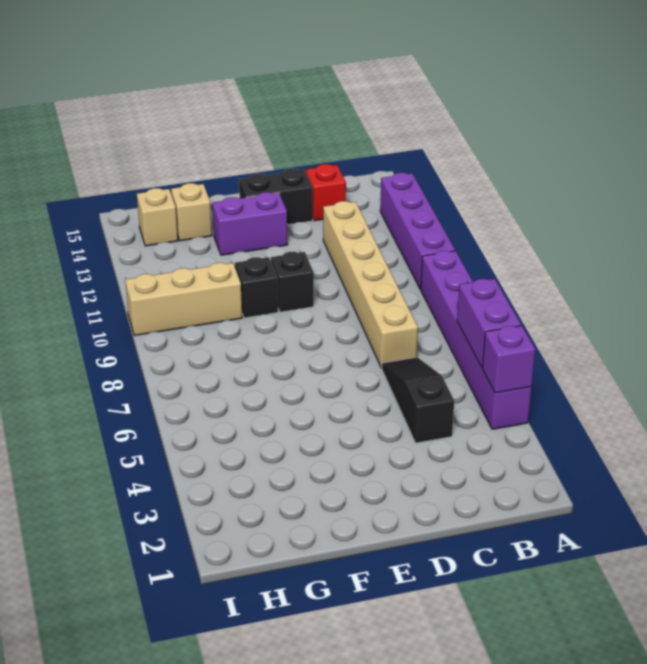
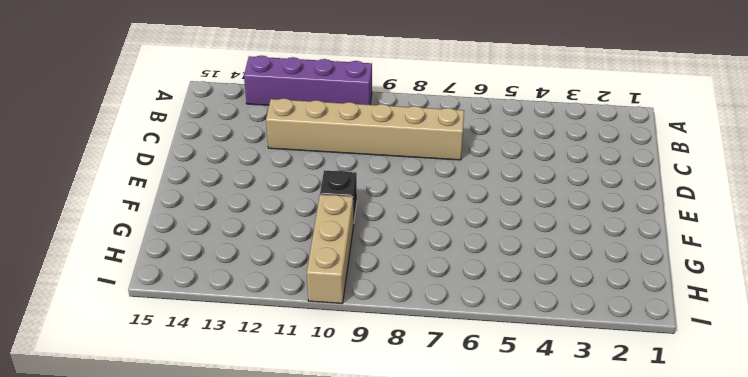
none -> purple brick A4:A9 level 1
none -> black slope C4:C6 level 1 top 4
none -> red brick C14 level 1

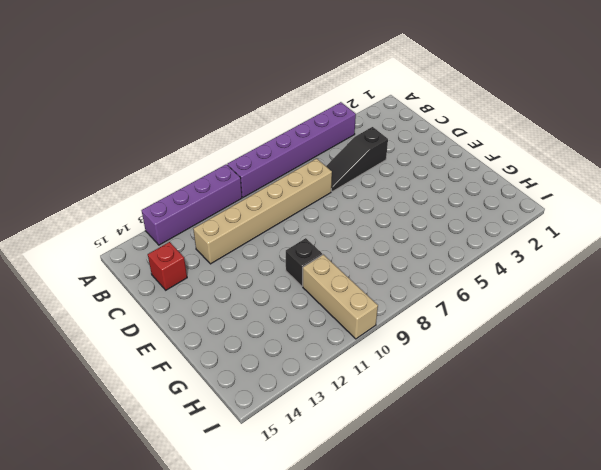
none -> black brick D14:E14 level 1
none -> black brick E10 level 1
none -> purple brick E13:F13 level 1

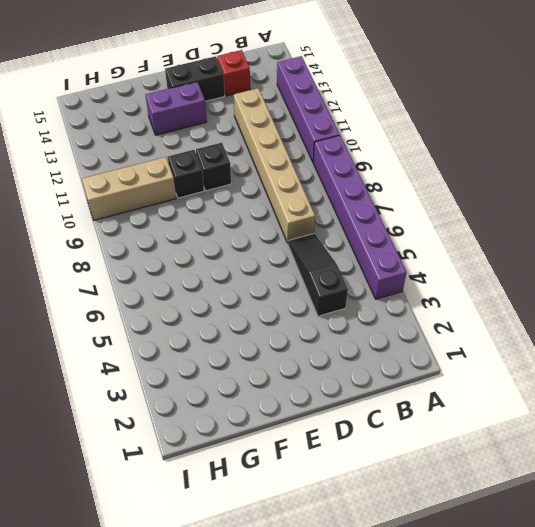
none -> tan brick G14 level 1
none -> tan brick H14 level 1
none -> purple brick A4 level 2

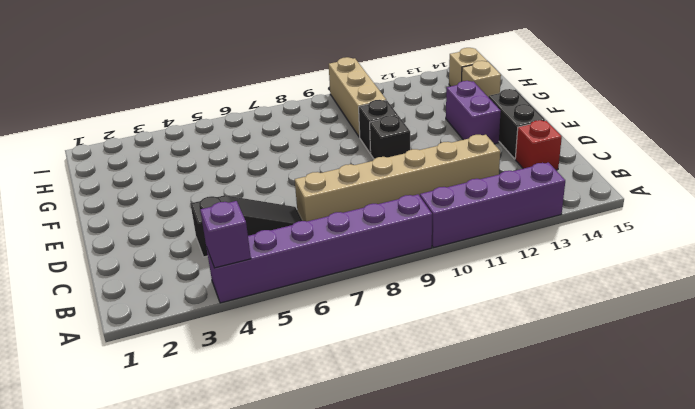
none -> purple brick A5:A6 level 2

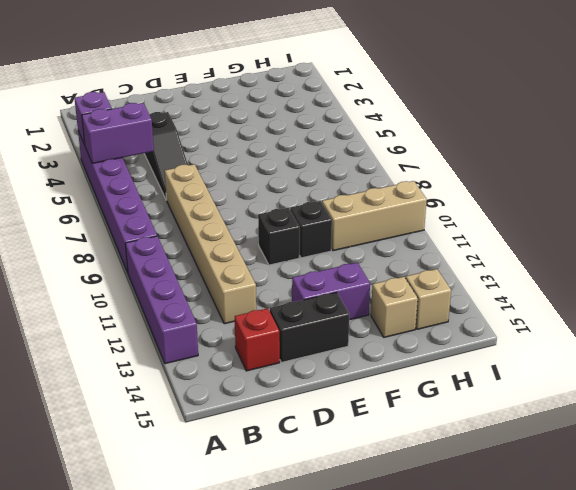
purple brick A5:B5 level 2 -> purple brick A5:A6 level 2

